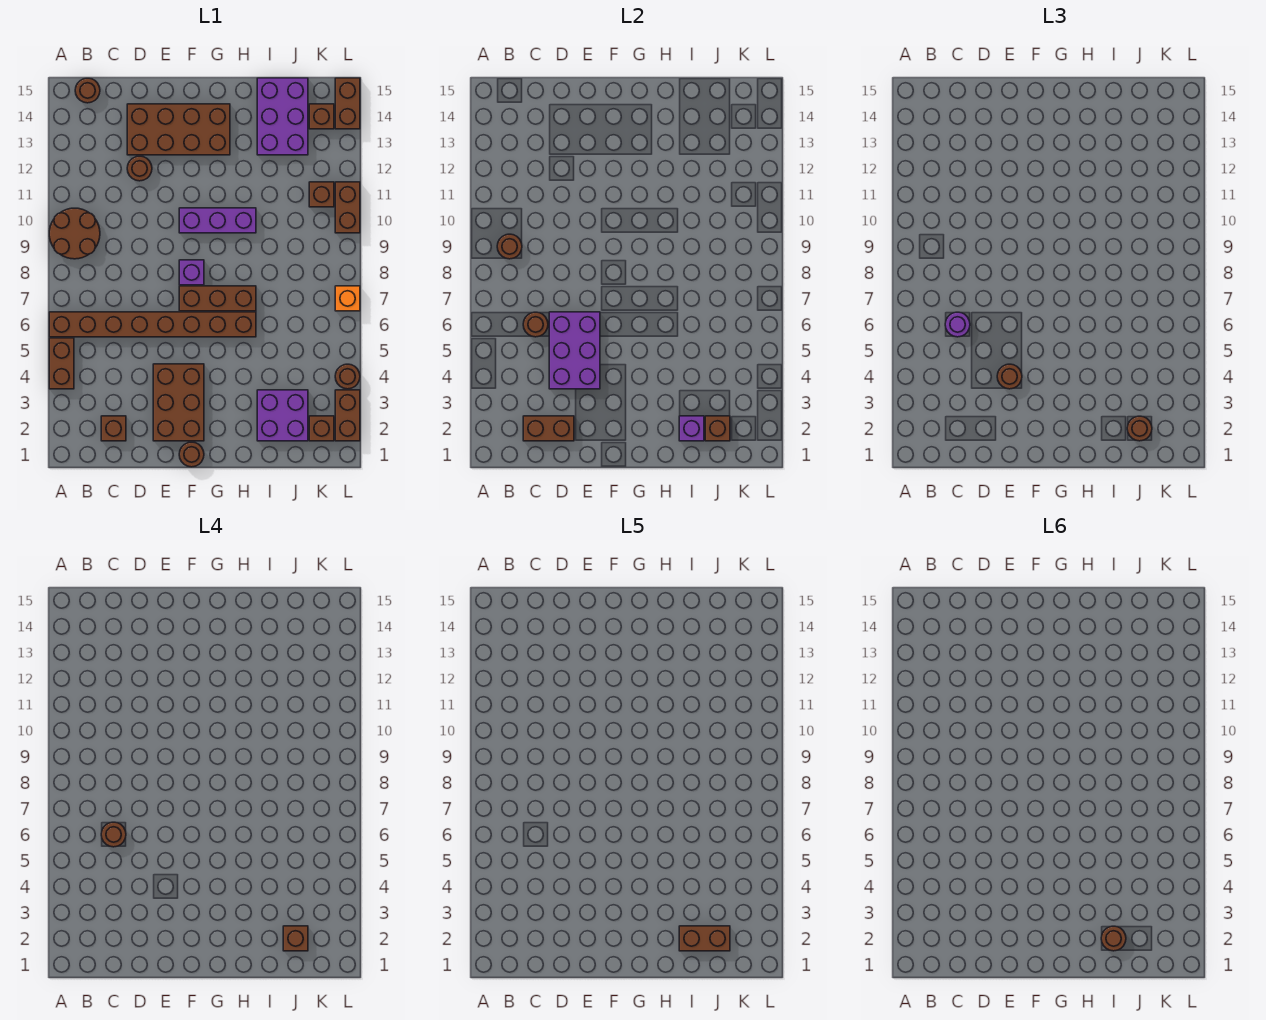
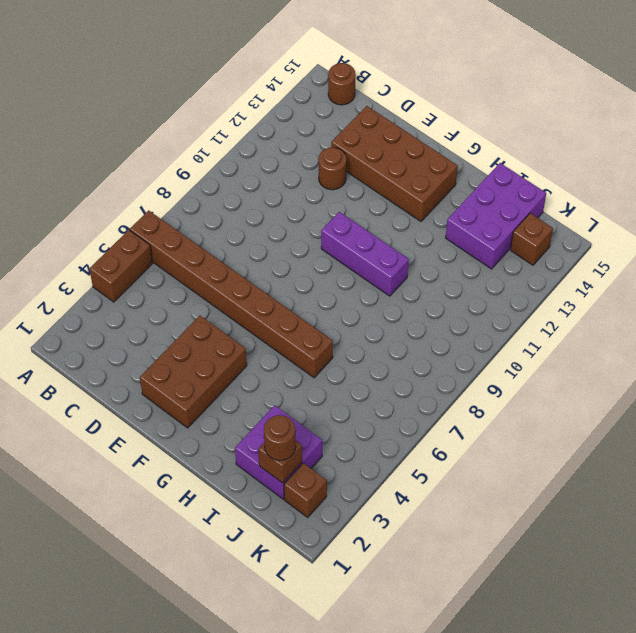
none -> brown round brick A9:B10 level 1
none -> brown brick C2 level 1
none -> brown round brick F1 level 1
none -> brown brick F7:H7 level 1

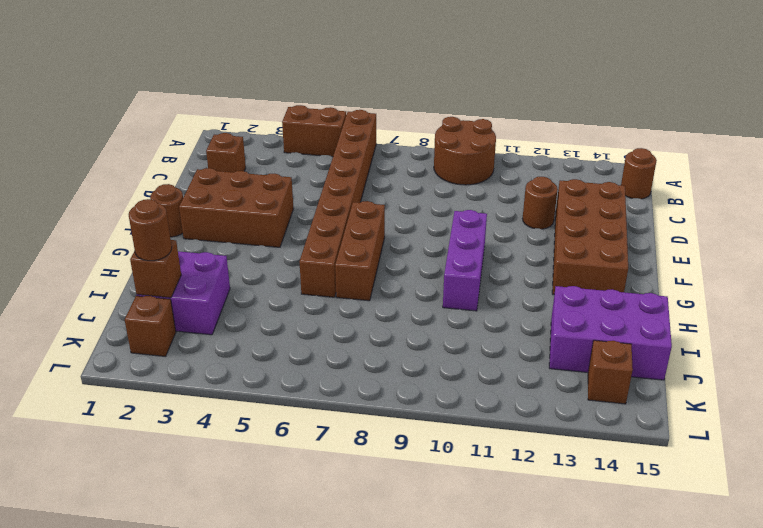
none -> purple brick F8 level 1
none -> brown brick K11 level 1
none -> brown brick L2:L3 level 1
none -> brown round brick L4 level 1

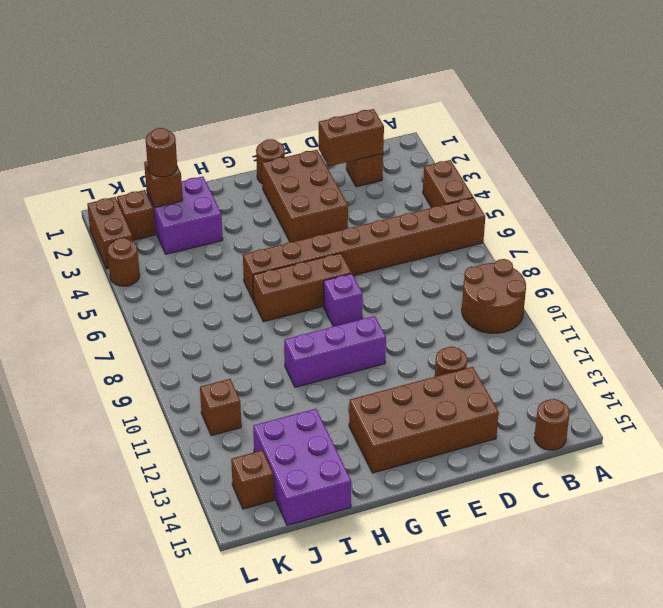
none -> orange brick L7 level 1
none -> brown brick L10:L11 level 1
none -> brown brick L14:L15 level 1
none -> brown round brick B9 level 2

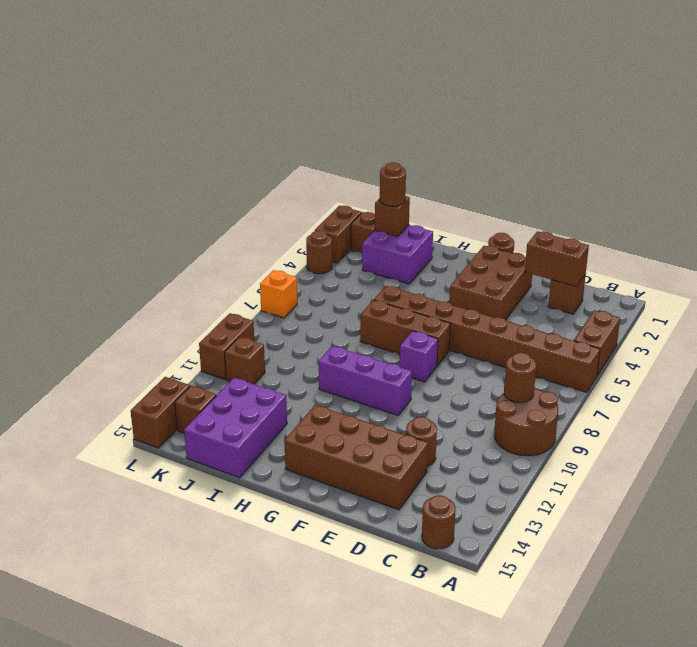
none -> brown round brick C6 level 2
none -> purple brick D4:E6 level 2
none -> purple brick I2 level 2
none -> purple round brick C6 level 3

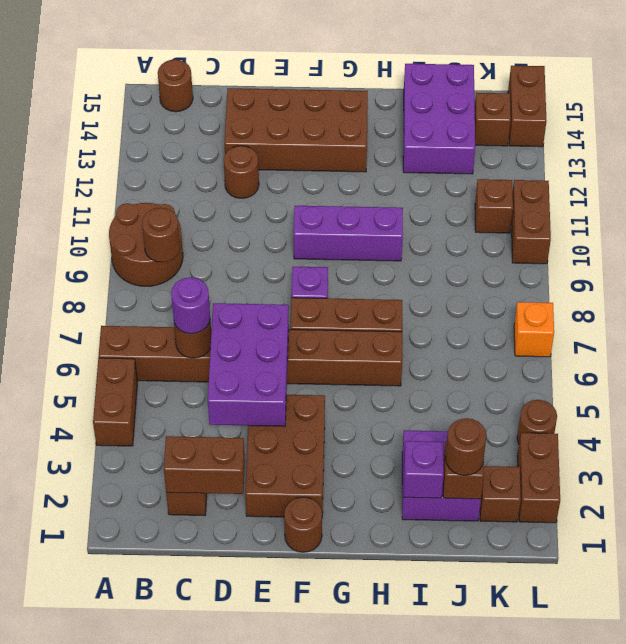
none -> brown round brick E4 level 3
none -> brown round brick C6 level 4
none -> brown brick J2 level 4
none -> brown brick I2:J2 level 5

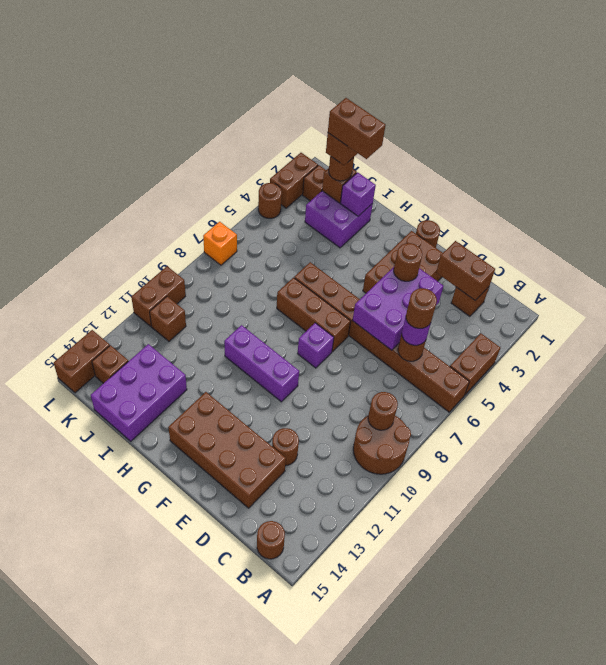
none -> brown round brick I2 level 6

